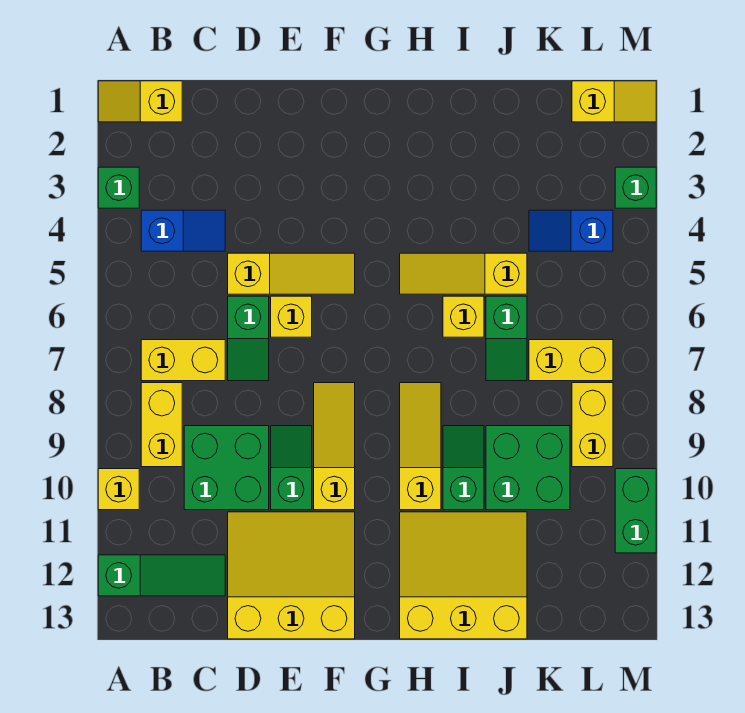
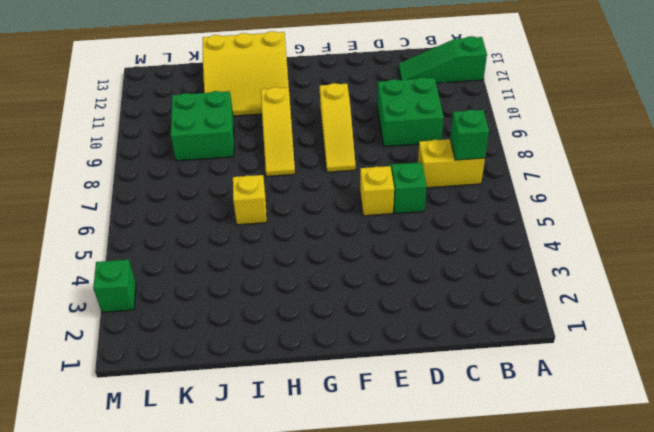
green brick B7 level 2 -> green brick A3 level 1
none -> yellow slope A1:B1 level 1 top B
none -> yellow brick A10 level 1
none -> blue slope B4:C4 level 1 top B

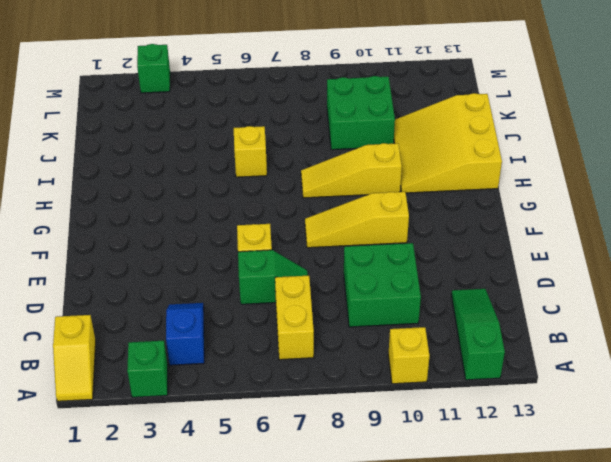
none -> yellow brick B8:B9 level 1
none -> yellow slope D5:F5 level 1 top D
none -> yellow slope D11:F13 level 1 top 13

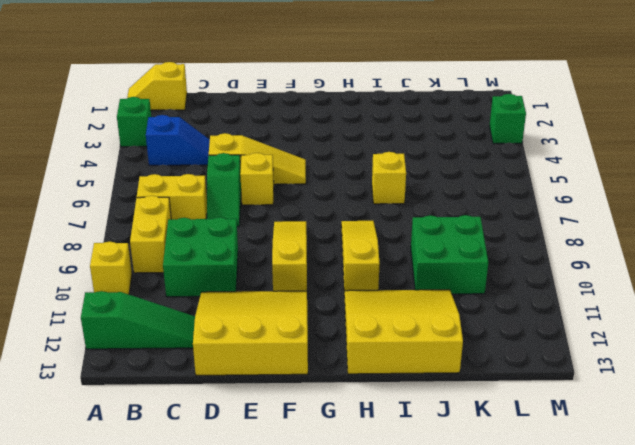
none -> green slope E9:E10 level 1 top 10
none -> yellow slope H5:J5 level 1 top J
none -> green slope I9:I10 level 1 top 10

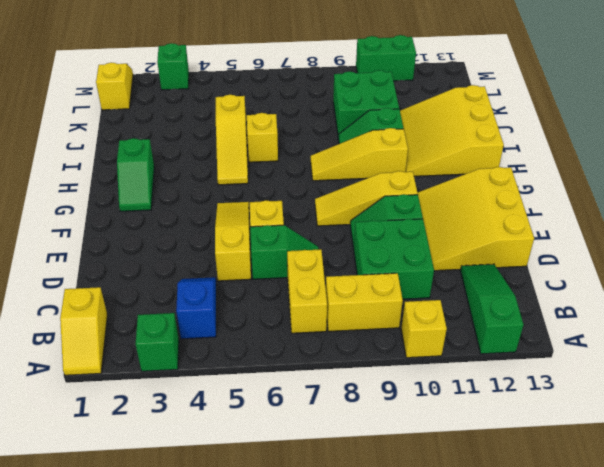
green slope G2:H2 level 1 top H -> green slope J6:J7 level 1 top 6
none -> blue slope K4:L4 level 1 top L
none -> yellow brick K7:L7 level 1
none -> yellow brick L8:L9 level 1

